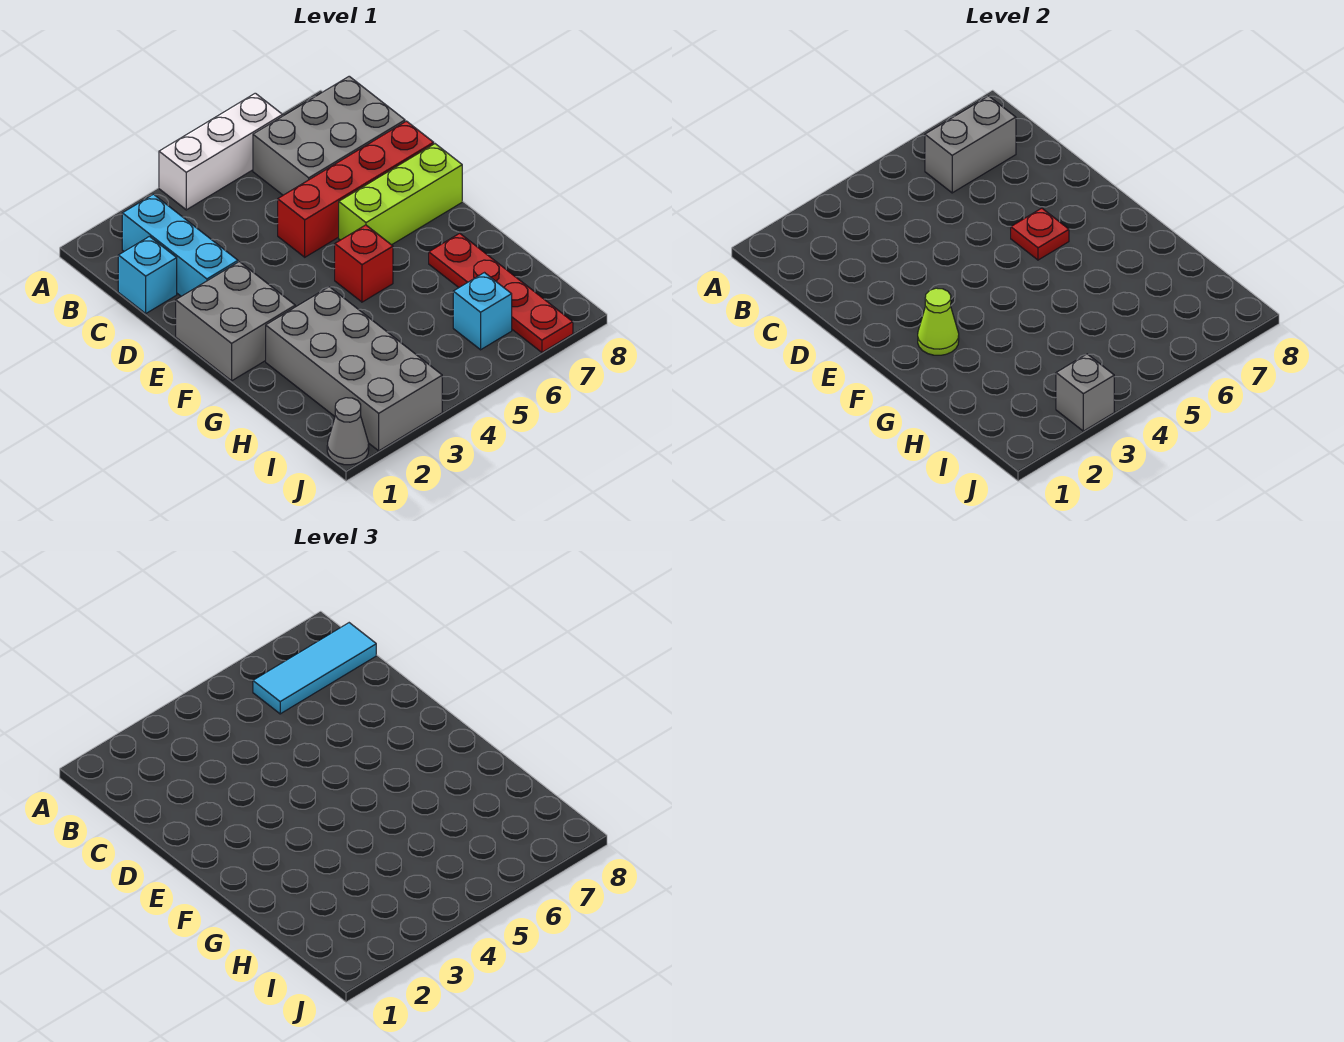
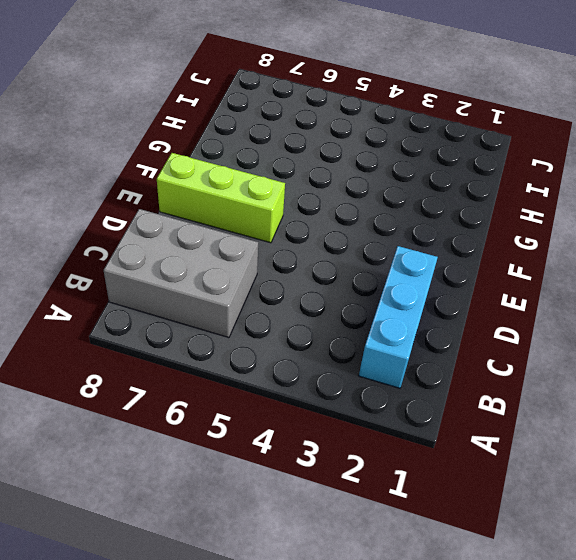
none -> white brick A4:A6 level 1
none -> cyan brick C1 level 1
none -> red brick D5:D8 level 1

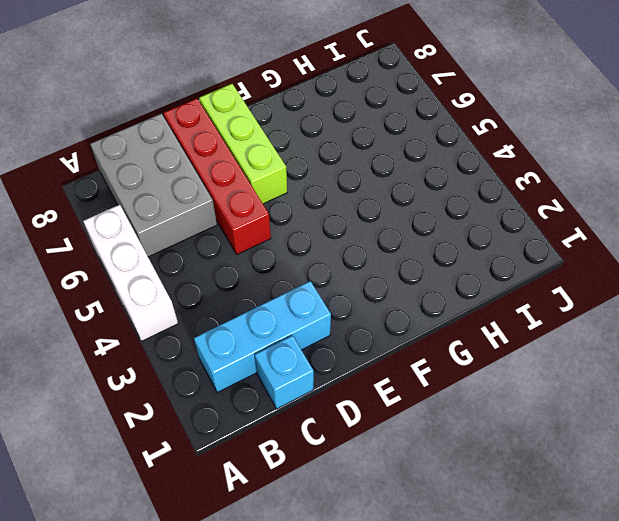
none -> grey brick E1:F2 level 1
none -> red brick F5 level 1
none -> grey brick G2:J3 level 1

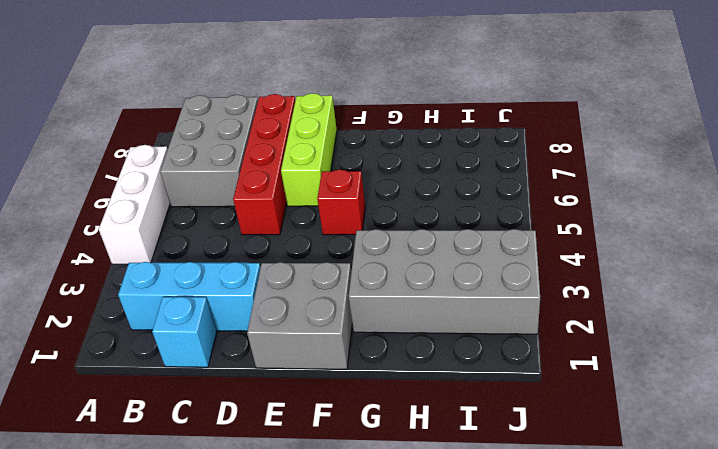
none -> red plate G7:J7 level 1
none -> cyan brick I6 level 1
none -> grey cone J1 level 1

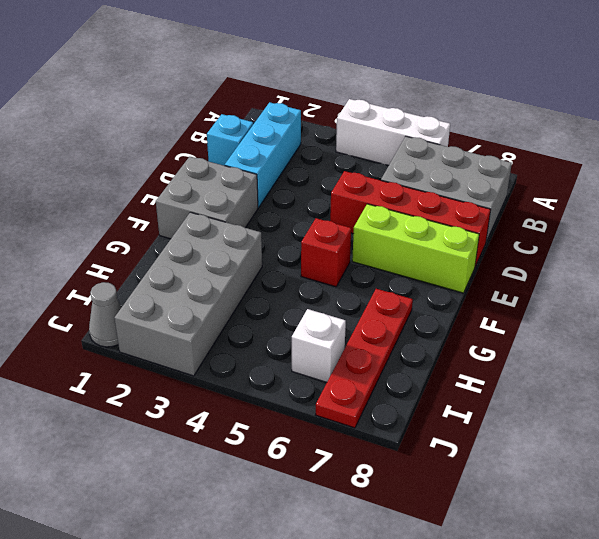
white brick I6 level 1 -> cyan brick I6 level 1
none -> grey brick B6:B7 level 2
none -> red plate E6 level 2
none -> lime cone F2 level 2

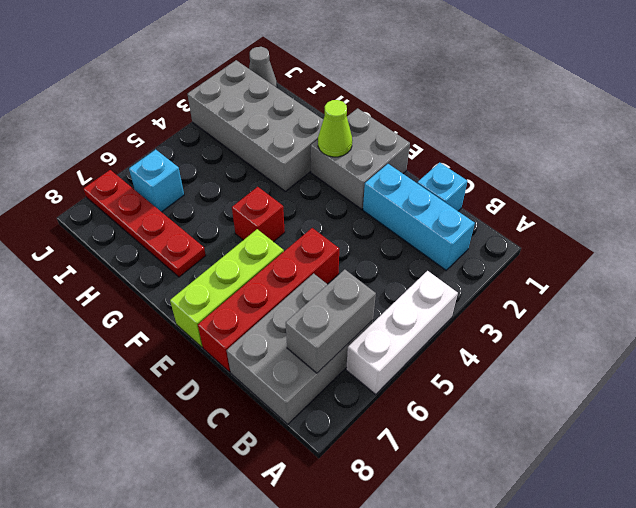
none -> red plate E6 level 2
none -> grey brick J3 level 2
none -> cyan tile B6:B8 level 3

